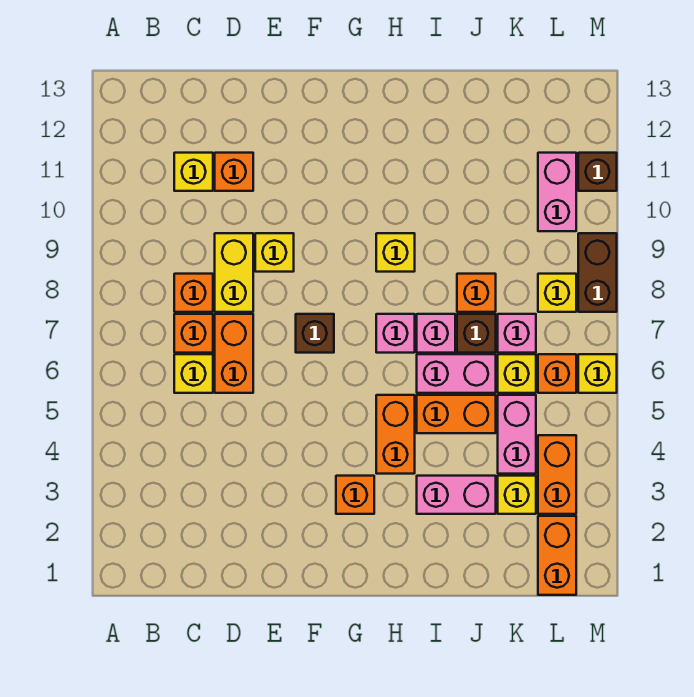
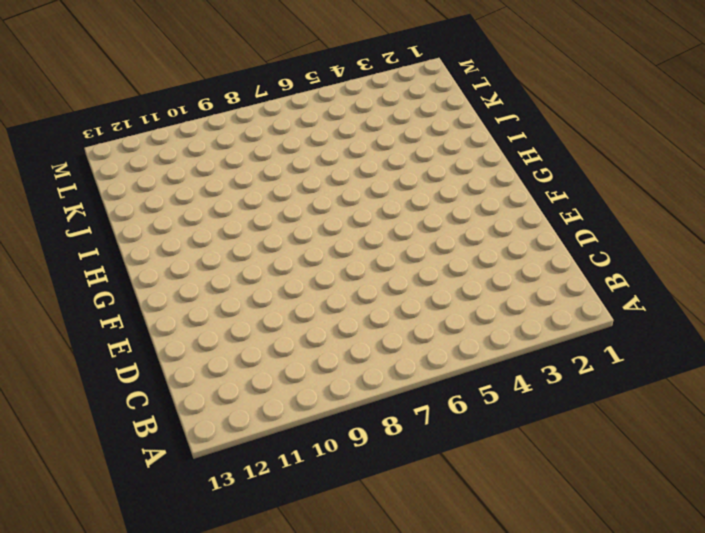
none -> yellow brick C6 level 1
none -> orange brick C7 level 1
none -> orange brick C8 level 1
none -> yellow brick C11 level 1

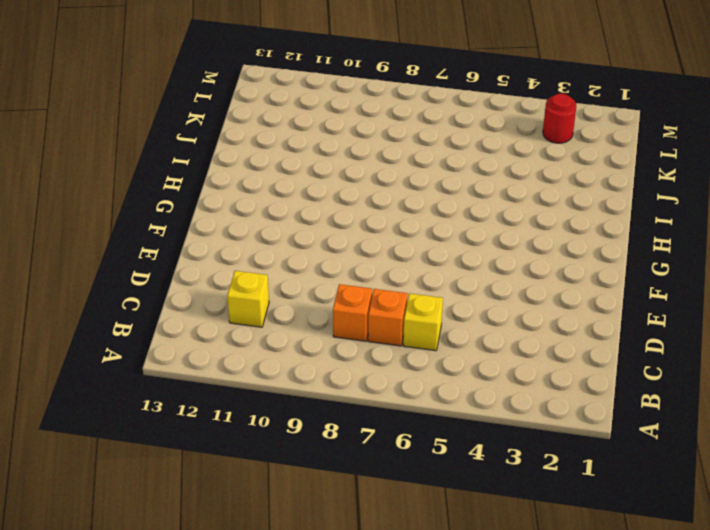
red round brick L3 level 1 -> orange brick L3:L4 level 1
none -> orange brick D6:D7 level 1
none -> yellow brick D8:D9 level 1
none -> orange brick D11 level 1
none -> yellow brick E9 level 1

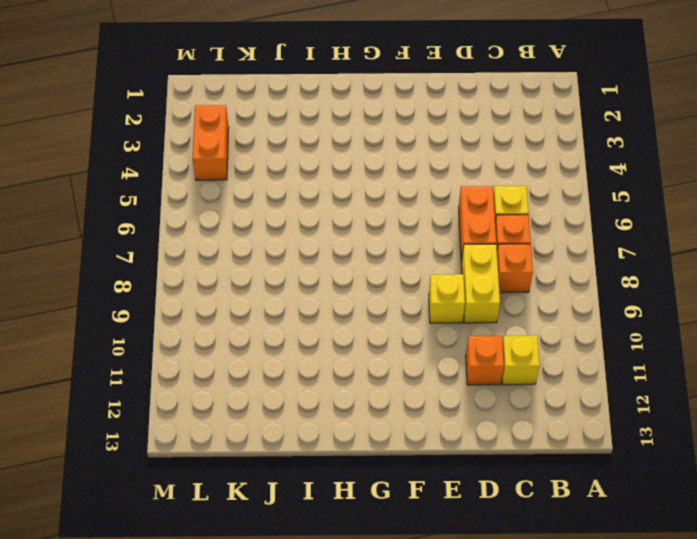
none -> brown brick F7 level 1
none -> orange brick G3 level 1
none -> orange brick H4:H5 level 1
none -> pink brick H7 level 1

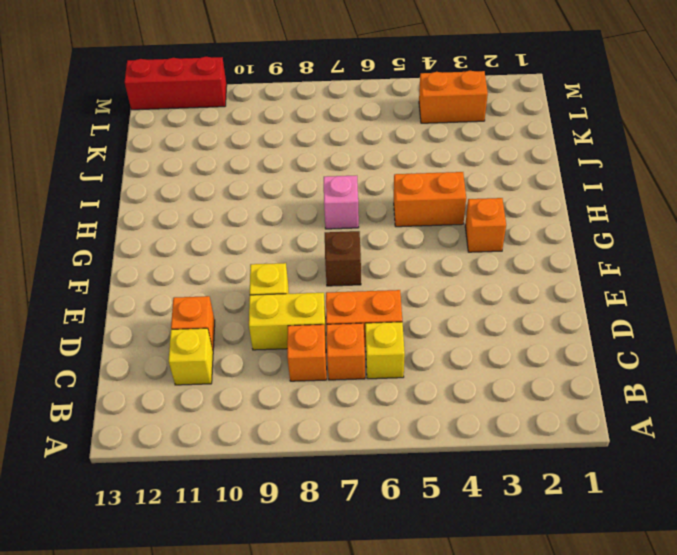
red brick M11:M13 level 1 -> brown brick M11 level 1
none -> yellow brick H9 level 1
none -> pink brick I3:J3 level 1
none -> orange brick I5:J5 level 1
none -> pink brick I6:J6 level 1

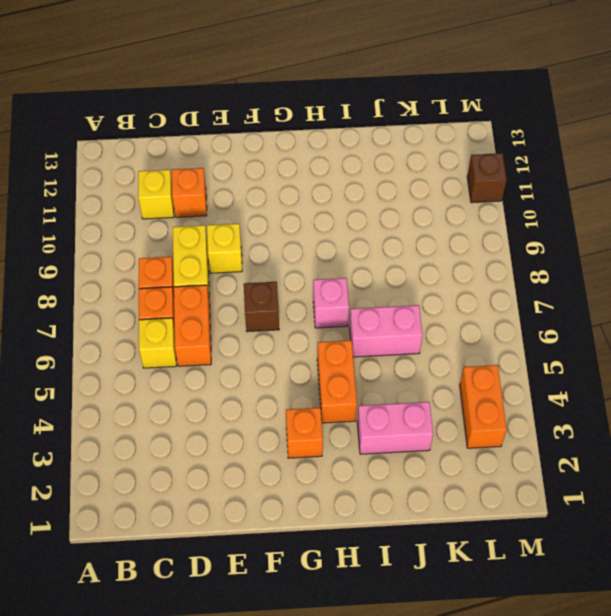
none -> yellow brick H9 level 1
none -> orange brick I5:J5 level 1
none -> pink brick I7 level 1
none -> brown brick J7 level 1

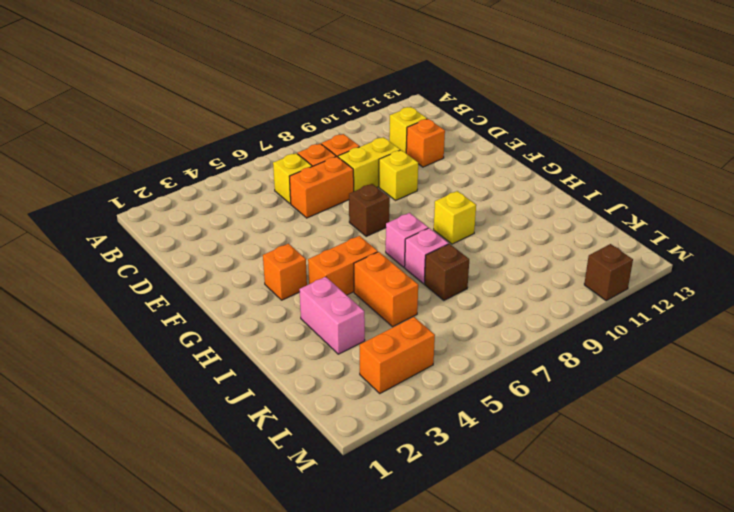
none -> pink brick I6:J6 level 1
none -> orange brick J8 level 1
none -> yellow brick K3 level 1
none -> pink brick K4:K5 level 1

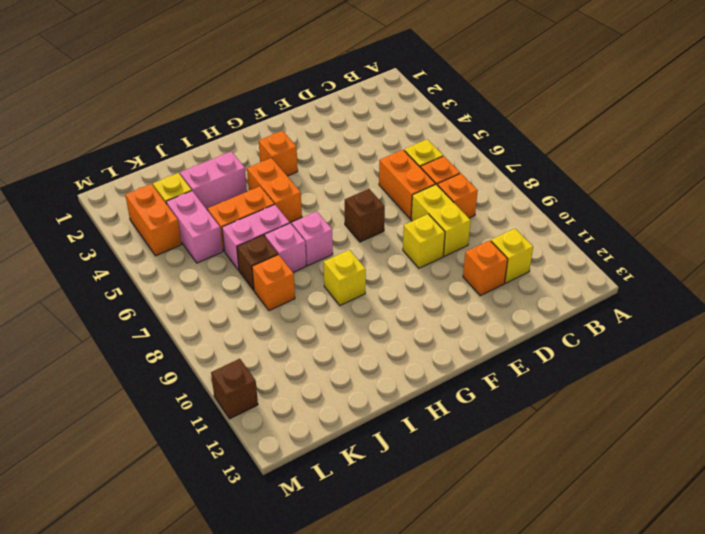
none -> yellow brick K6 level 1
none -> pink brick K7 level 1
none -> orange brick L1:L2 level 1
none -> orange brick L6 level 1

